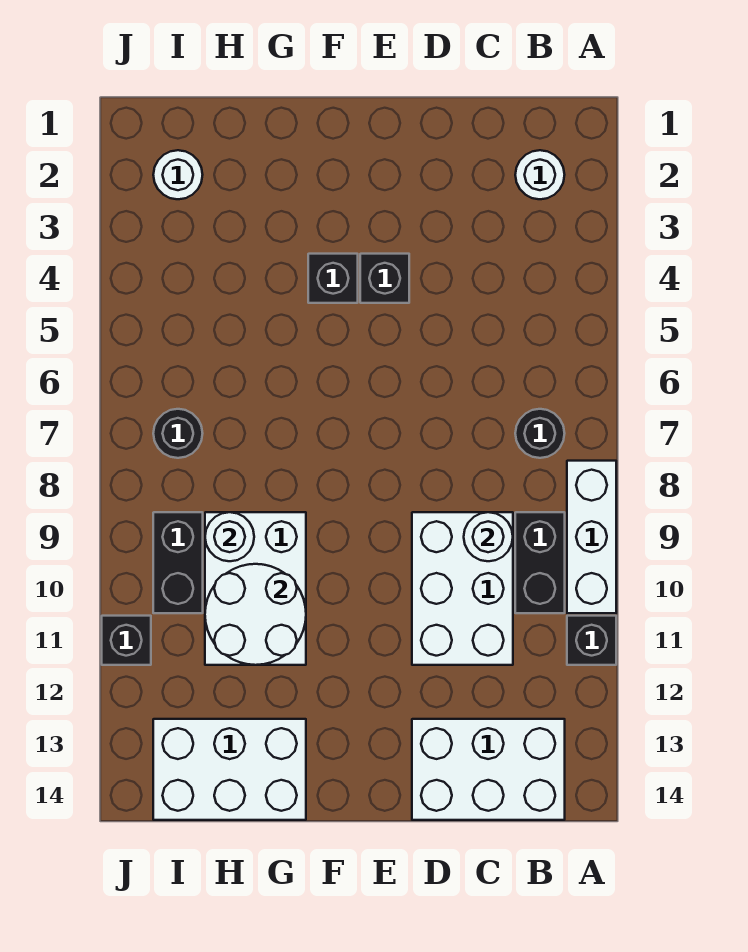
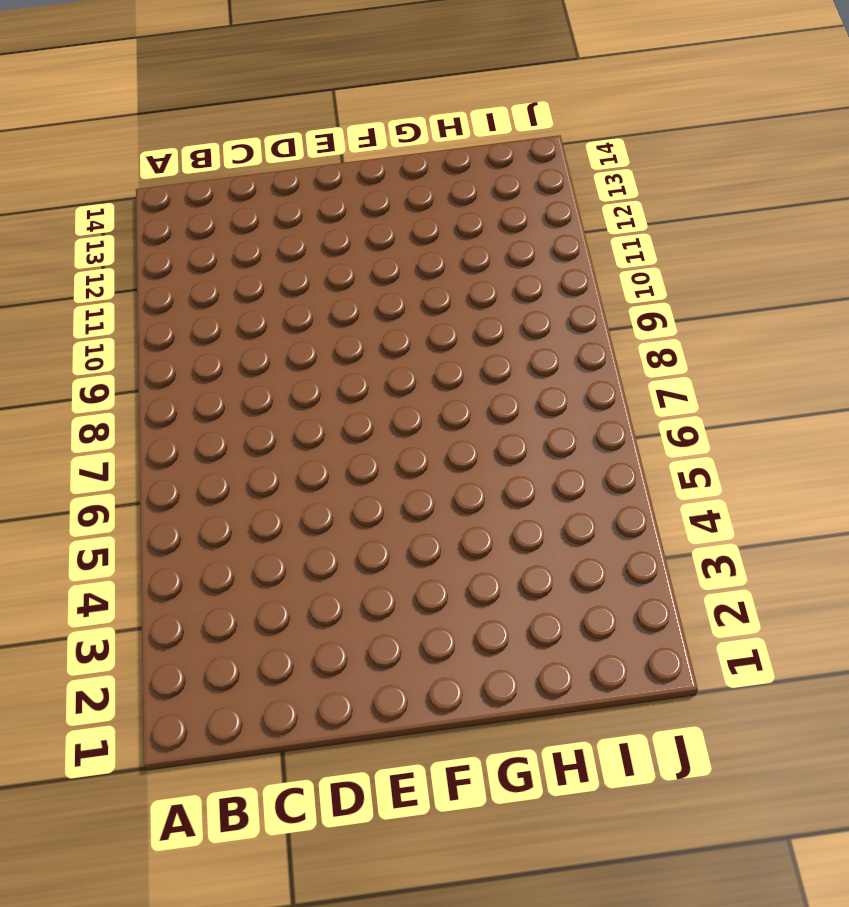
none -> white brick A8:A10 level 1
none -> black brick A11 level 1
none -> white round brick B2 level 1

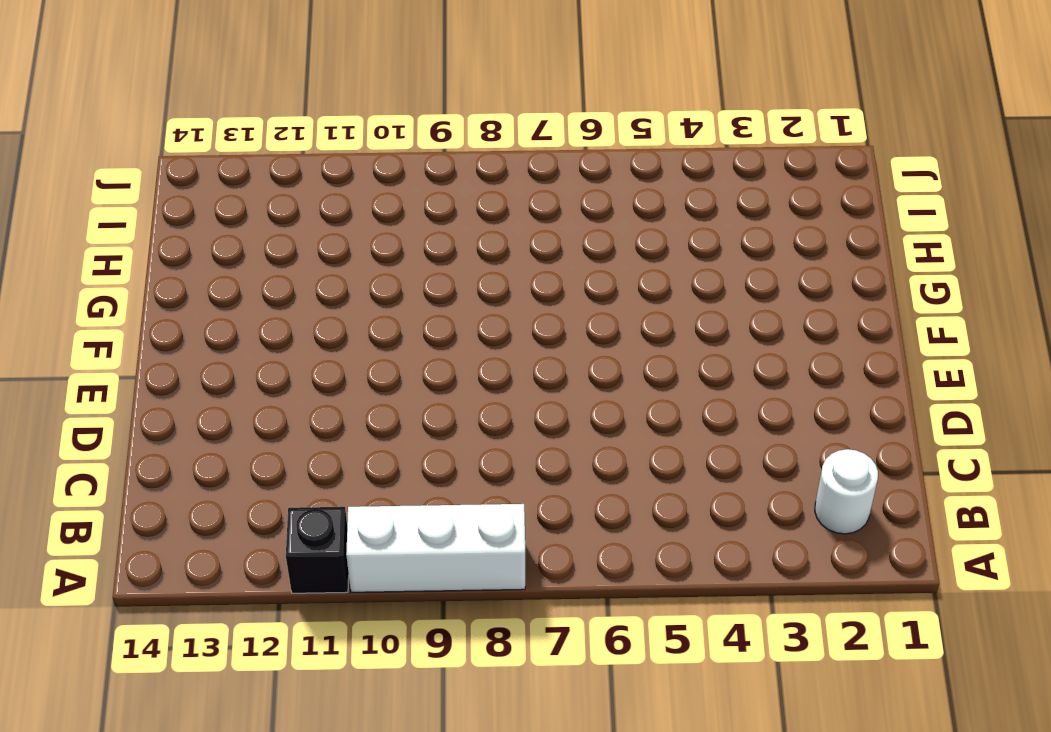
none -> black round brick B7 level 1
none -> black brick B9:B10 level 1
none -> white brick B13:D14 level 1

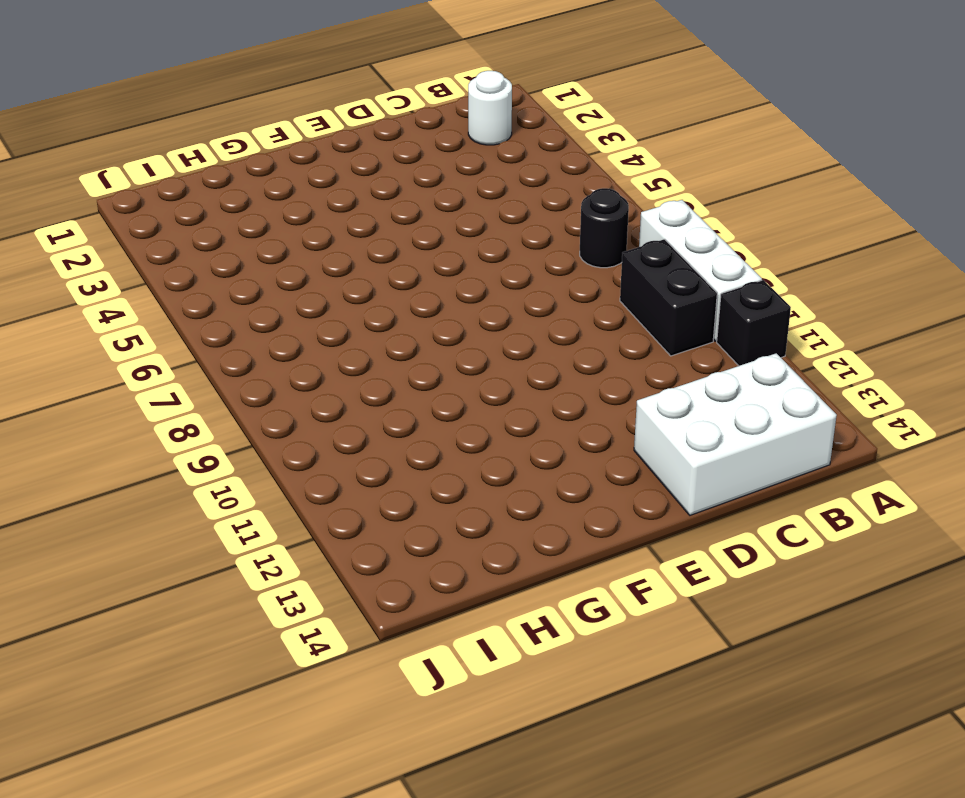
none -> white brick C9:D11 level 1
none -> black brick E4 level 1
none -> black brick F4 level 1

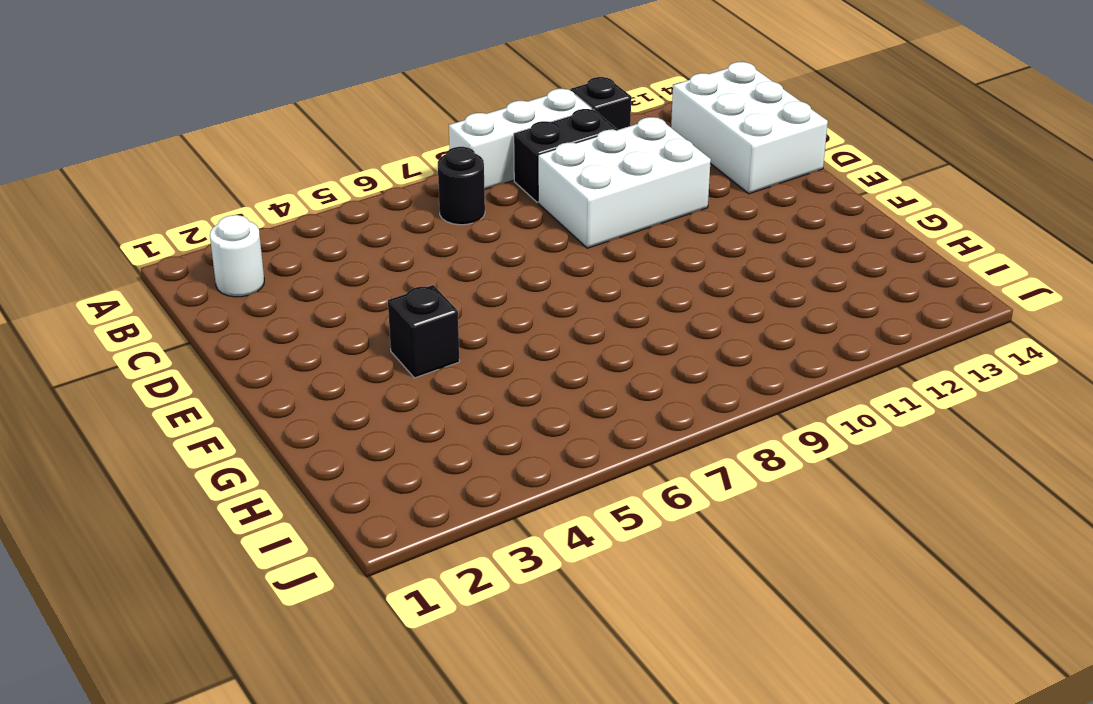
none -> black brick E4 level 1
none -> white brick G9:H11 level 1
none -> white brick G13:I14 level 1

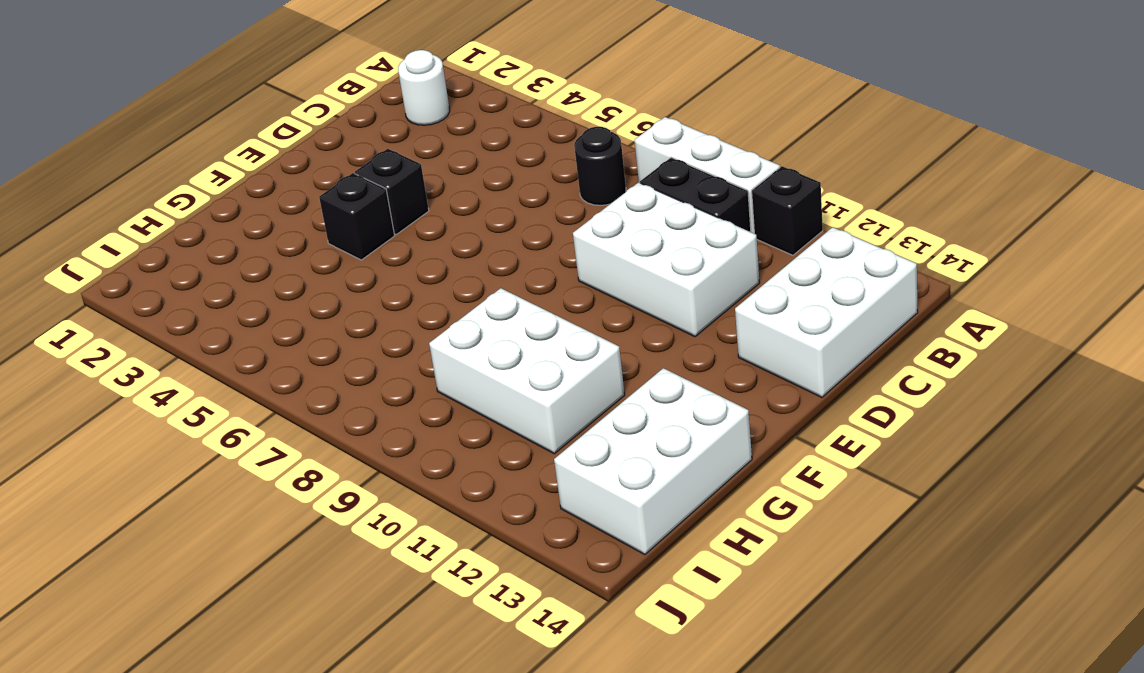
none -> white round brick I2 level 1
none -> black round brick I7 level 1
none -> black brick I9:I10 level 1

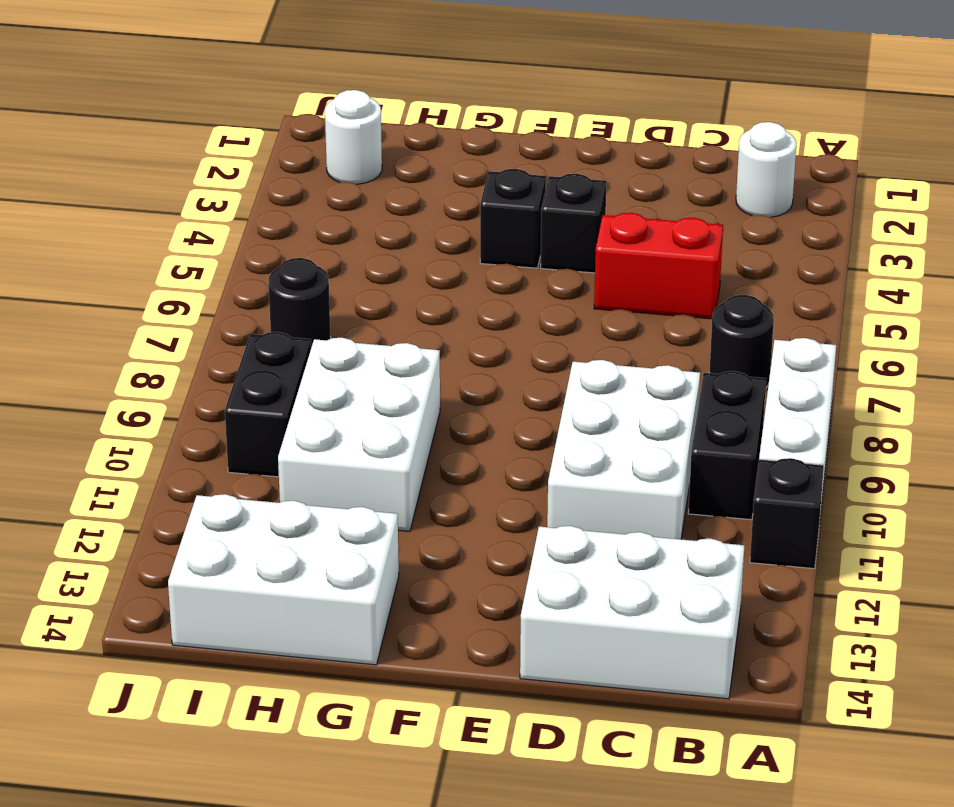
red brick C5:D5 level 1 -> none
none -> black brick J11 level 1
none -> white round brick C9 level 2
none -> white round brick G10:H11 level 2

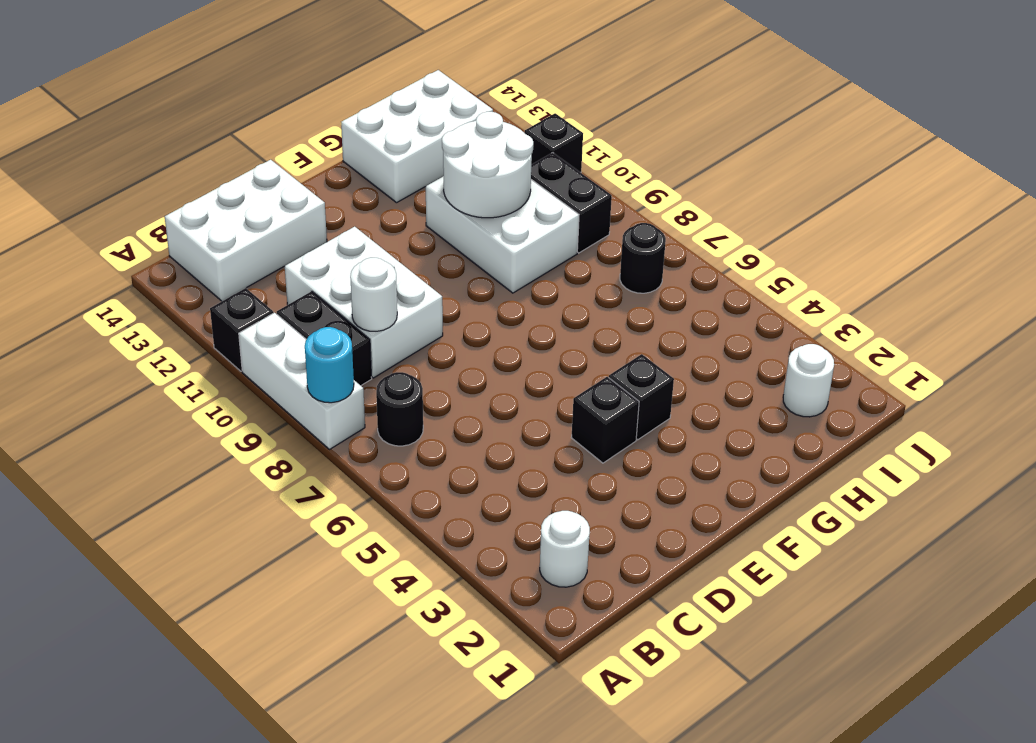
cyan round brick A8 level 2 -> none
none -> white round brick H9 level 2

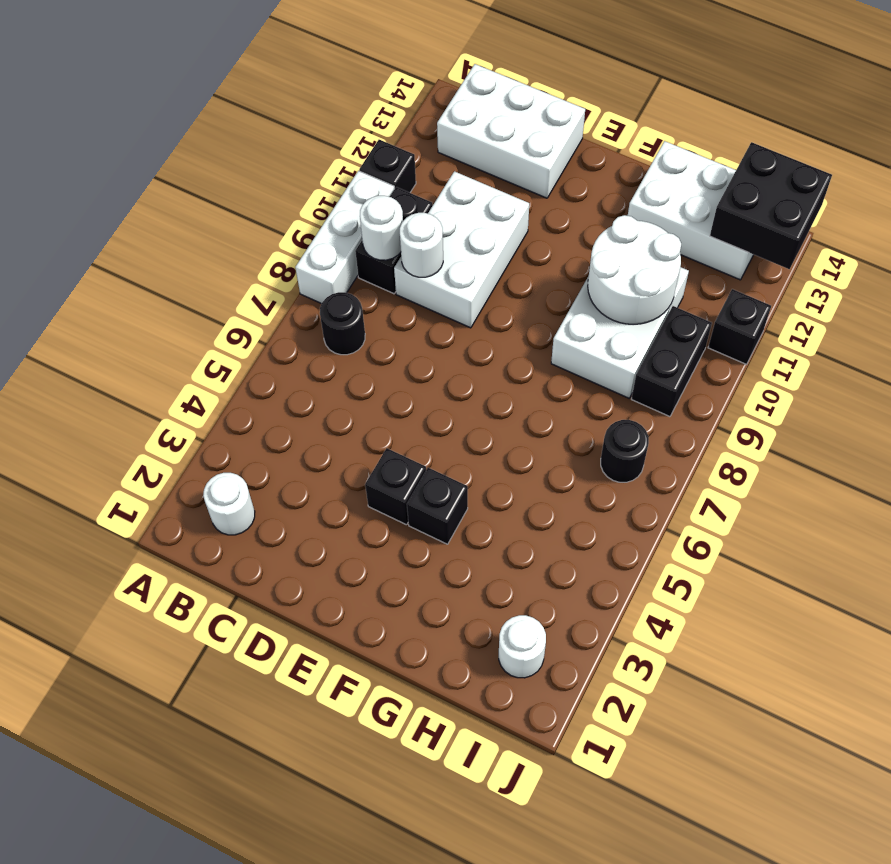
white round brick B9 level 2 -> white round brick H9 level 2
black brick I13:J14 level 2 -> none

